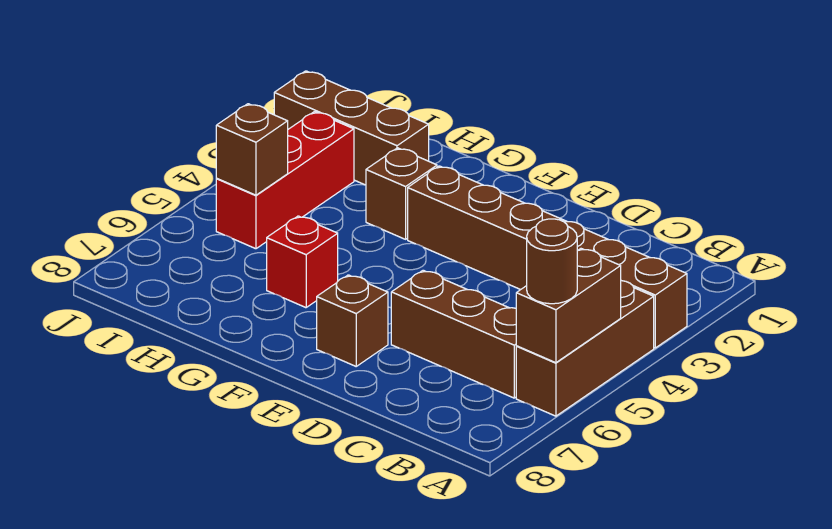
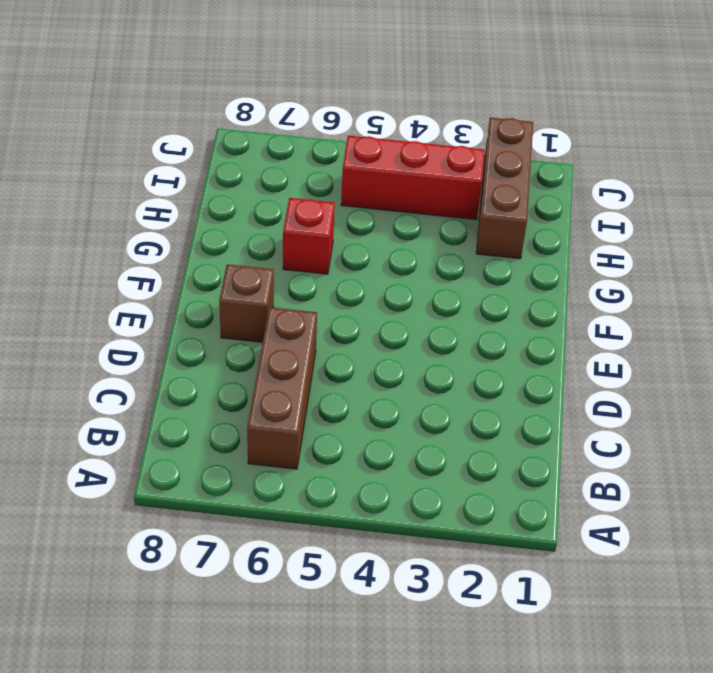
none -> brown brick A3:F3 level 1
none -> brown brick A4:A6 level 1

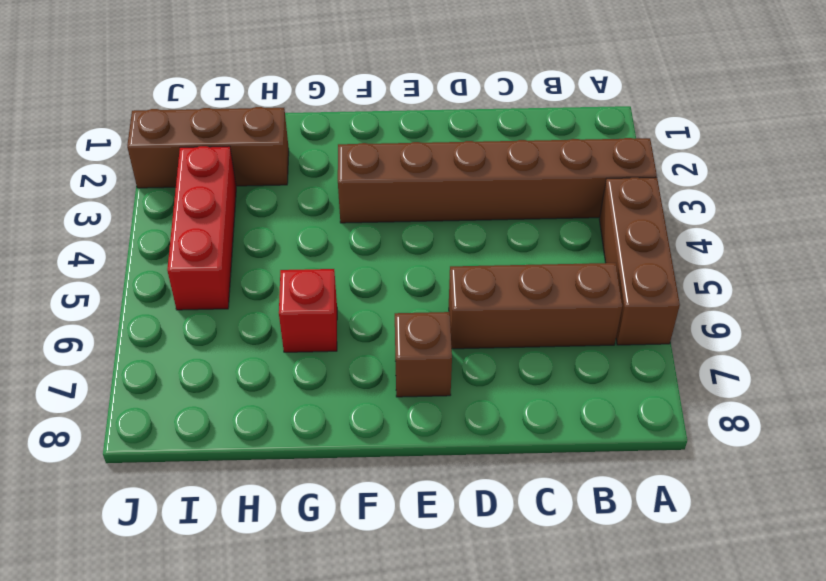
none -> brown brick G3 level 1
none -> brown brick A5:A6 level 2

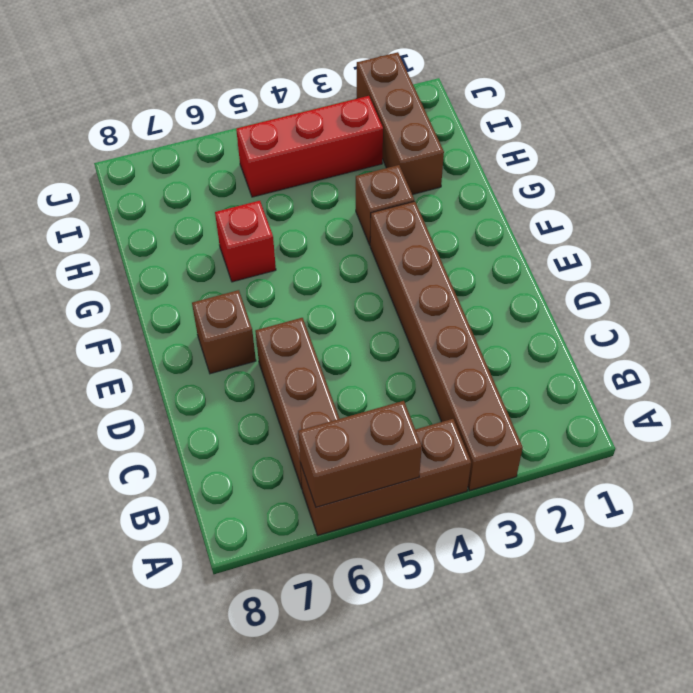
none -> brown brick I5 level 2
none -> brown round brick A6 level 3

